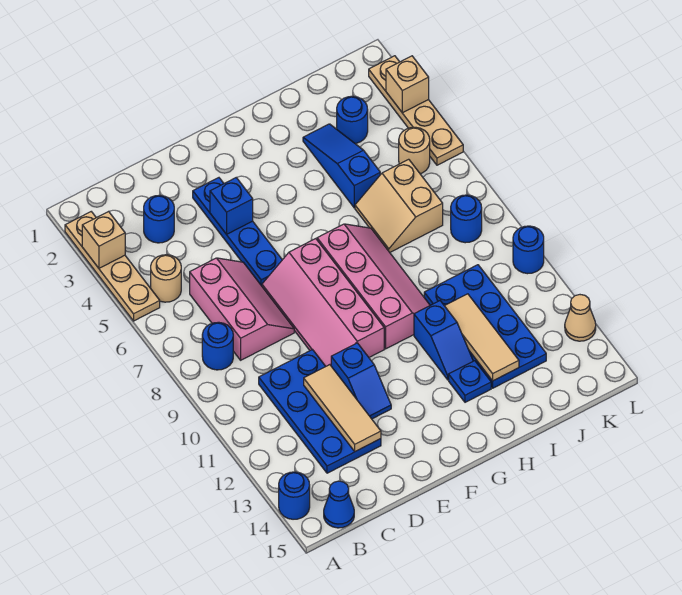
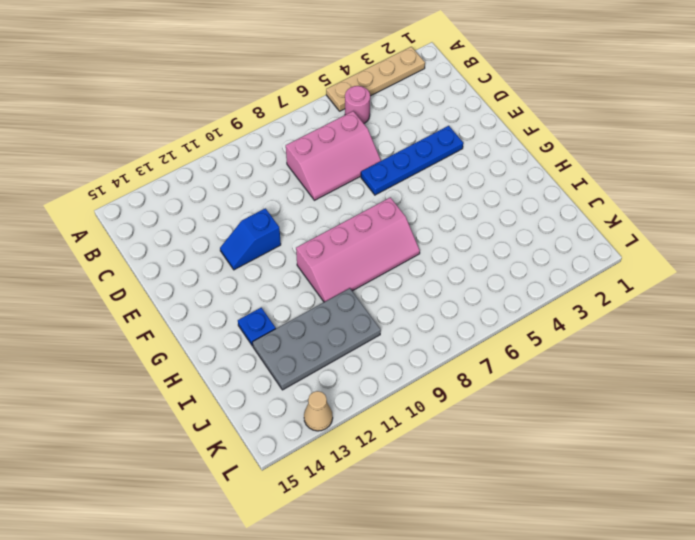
pink round brick B5 level 1 -> tan round brick B5 level 1
grey plate I10:J13 level 1 -> blue plate I10:J13 level 1
none -> blue round brick A14 level 1
none -> blue round brick B8 level 1
none -> blue cone B15 level 1

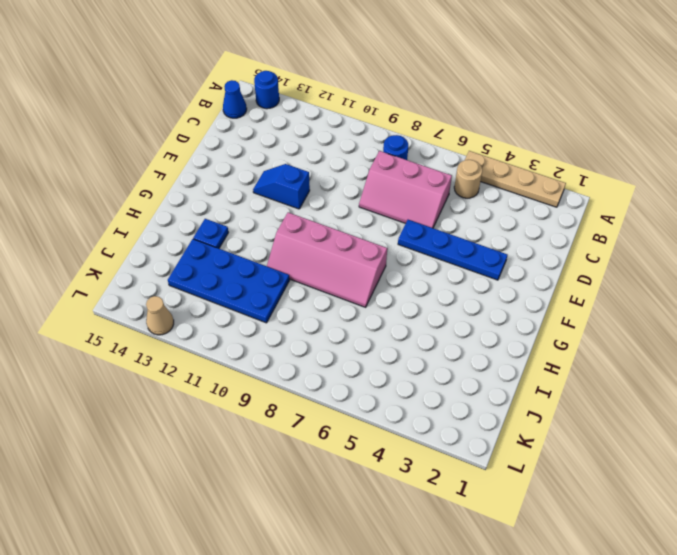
none -> blue round brick C3 level 1
none -> blue plate C10:D13 level 1
none -> pink slope E7:F10 level 1 top F

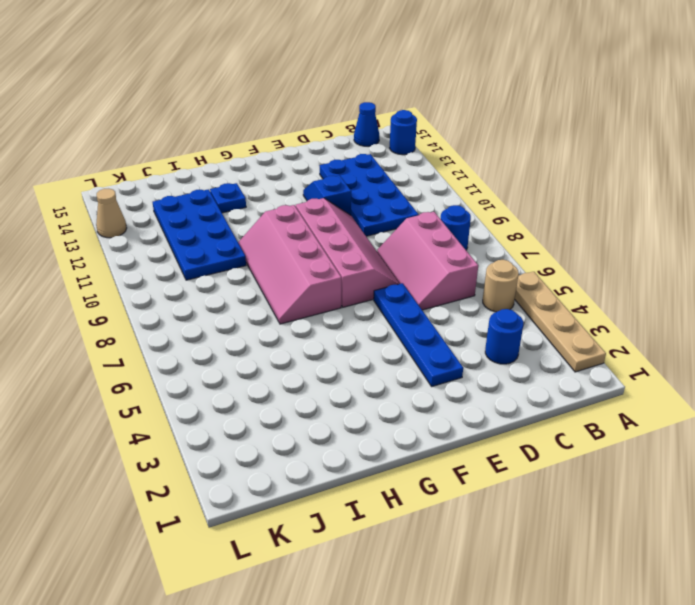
none -> blue slope H11:H12 level 1 top 11
none -> blue slope I3:I5 level 1 top 5
none -> tan slope I6:J7 level 1 top J

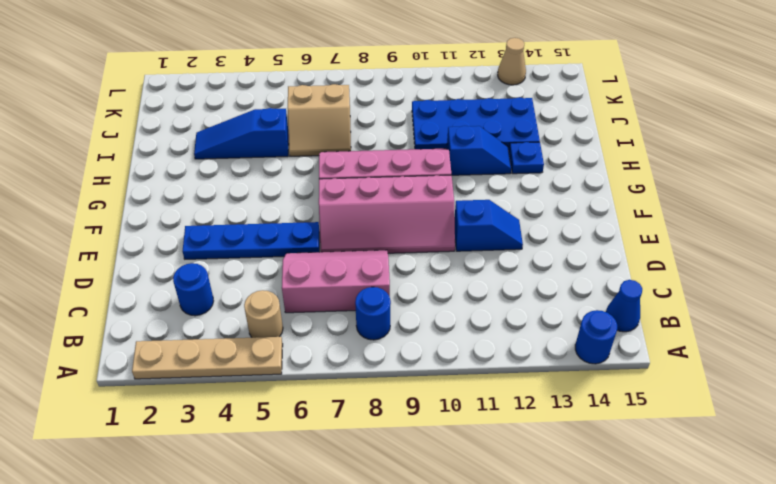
none -> blue plate C10:D13 level 1
none -> blue round brick J3 level 1
none -> tan round brick K5 level 1

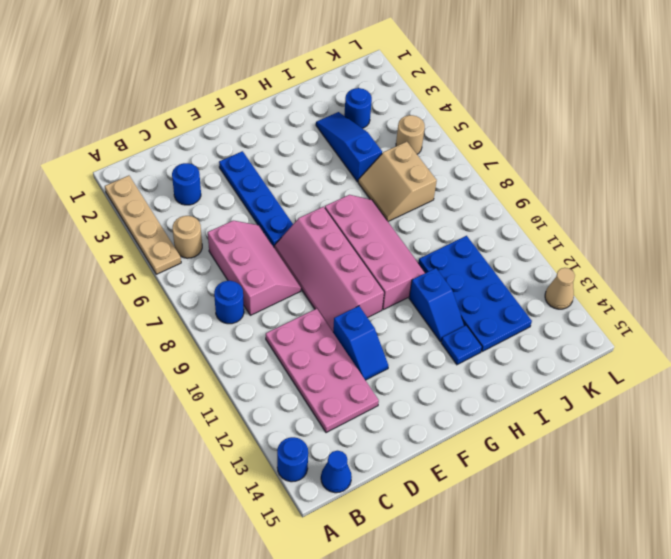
pink plate C10:D13 level 1 -> blue plate C10:D13 level 1
none -> blue round brick K8 level 1
none -> tan plate L2:L5 level 1
none -> blue round brick L10 level 1

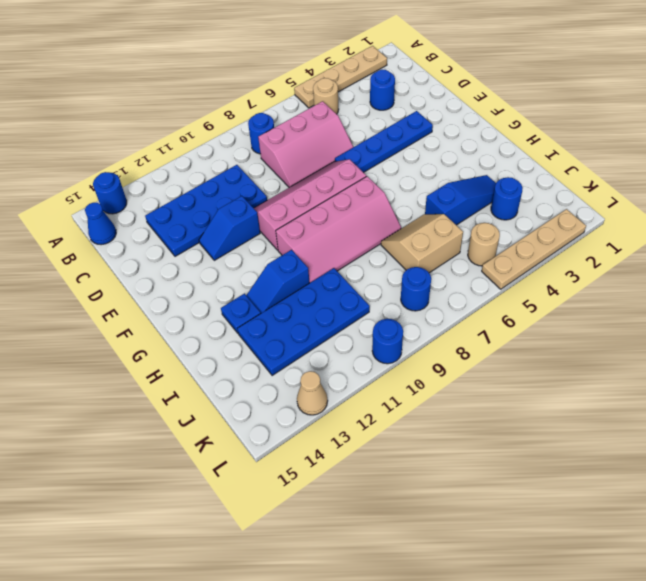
none -> tan brick A3 level 2
none -> tan tile D11:D13 level 2
none -> blue brick E4 level 2

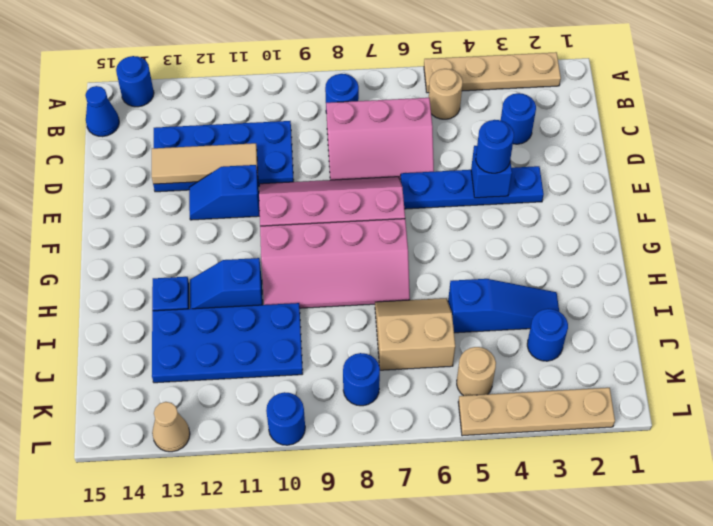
blue round brick E4 level 3 -> none
none -> tan brick A3 level 2
none -> tan tile I11:I13 level 2
none -> tan brick L3 level 2

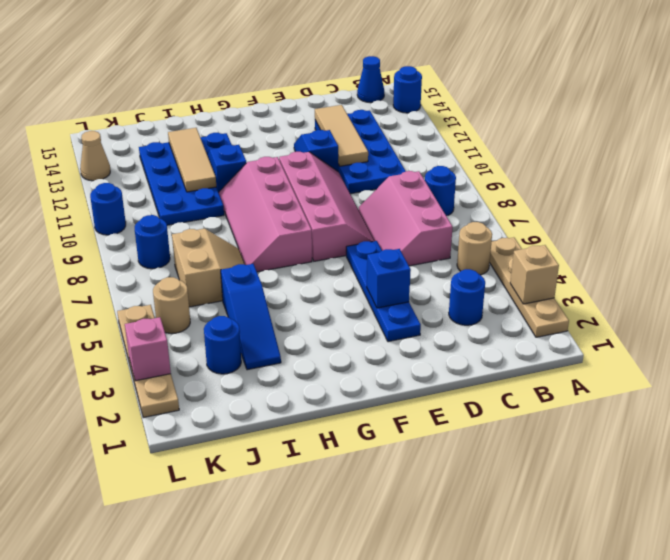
pink brick L3 level 2 -> tan brick L3 level 2

